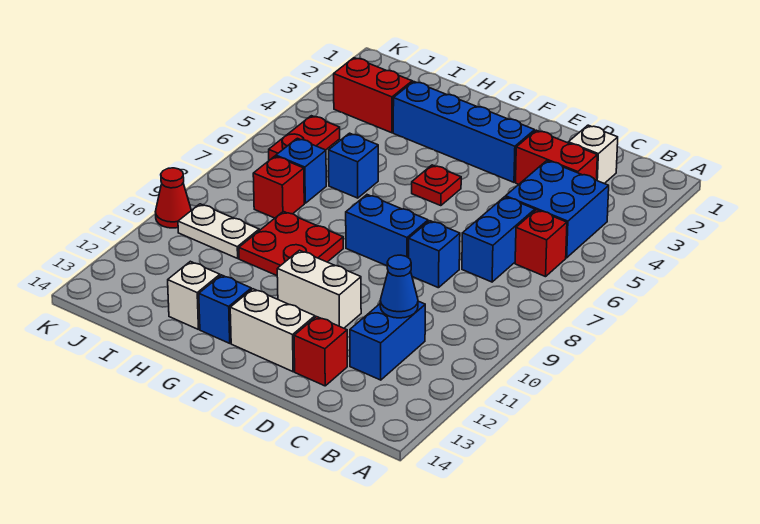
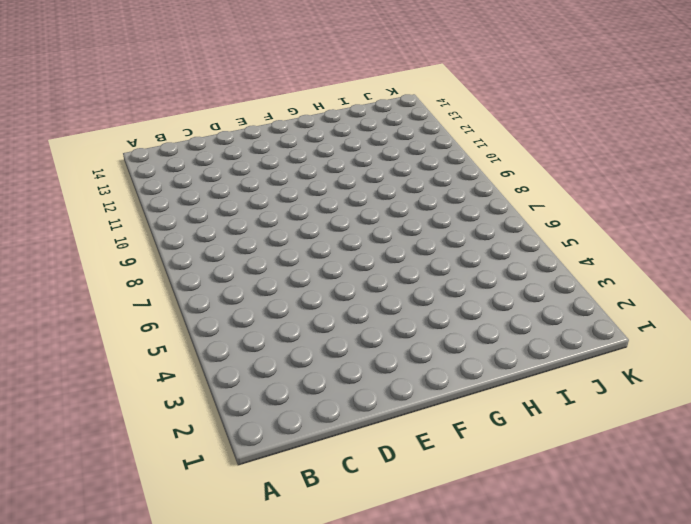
none -> blue brick B4:C5 level 1
none -> red brick B6 level 1
none -> white brick C2 level 1

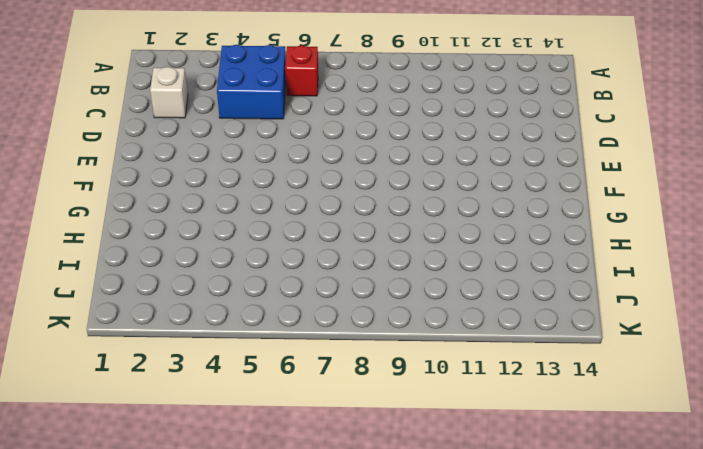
none -> red brick C3:D3 level 1
none -> blue brick C6:C7 level 1
none -> blue brick C11:C12 level 1

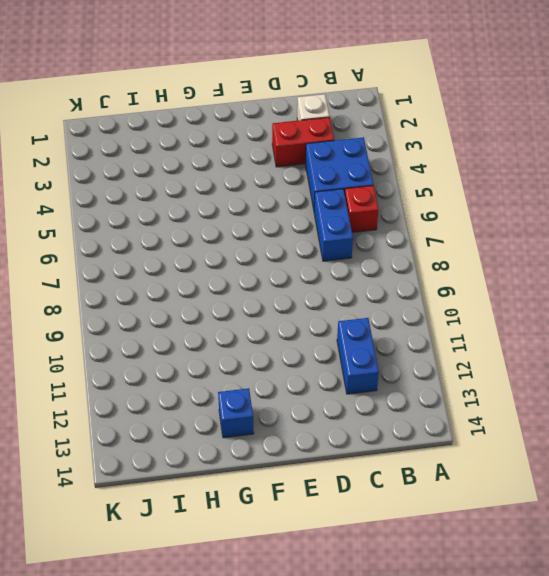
none -> blue brick D8 level 1
none -> red brick D13 level 1
none -> blue brick E3:H3 level 1

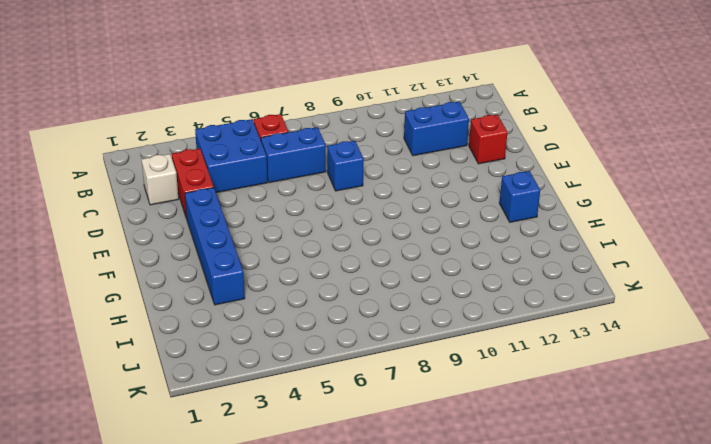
none -> blue brick E8:F8 level 1
none -> white brick E11:F11 level 1
none -> white brick E13:F13 level 1

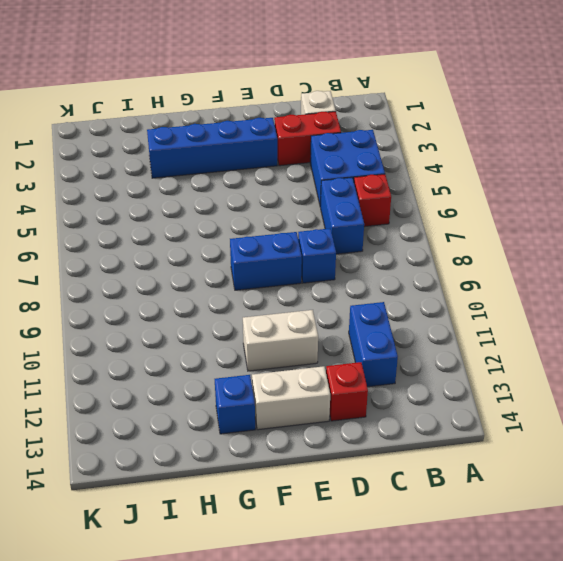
none -> red plate F5 level 1
none -> red plate G9:H10 level 1
none -> blue brick H6 level 1

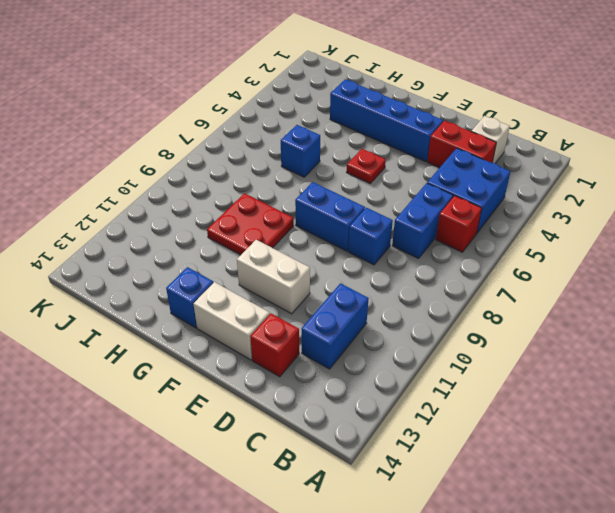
none -> white brick H13 level 1
none -> red brick I3:J3 level 1
none -> blue brick I7 level 1

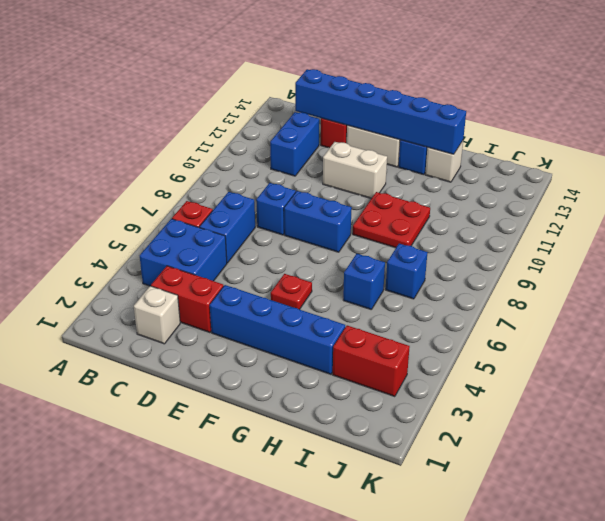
blue brick C13:H13 level 2 -> none
none -> red brick I8 level 1
none -> white plate I10:J10 level 1
none -> red plate J5:J6 level 1

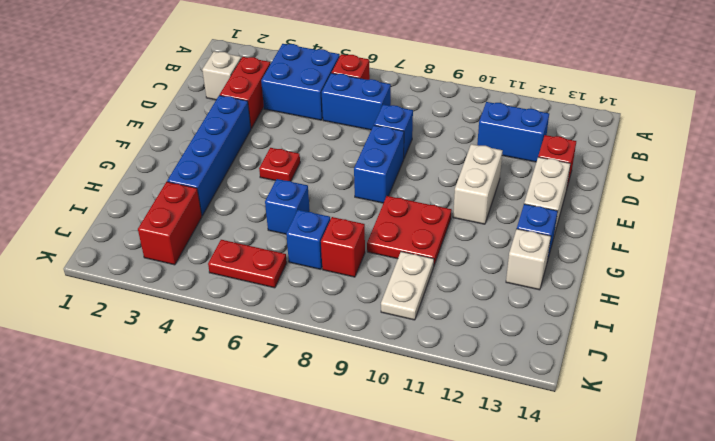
none -> red cone K10 level 1
none -> blue cone C11 level 2

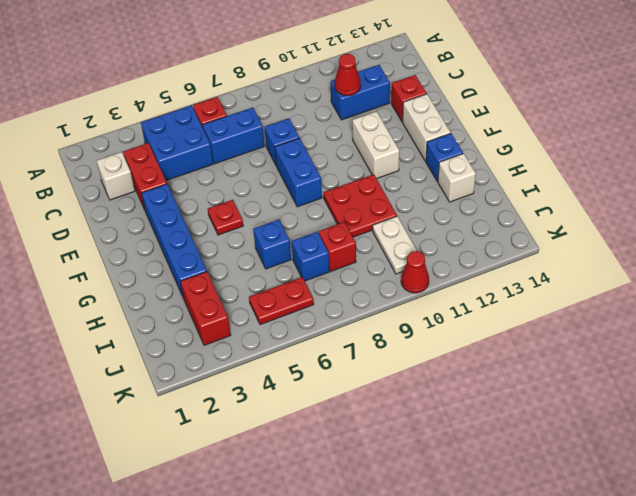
red cone C11 level 2 -> blue cone C11 level 2

